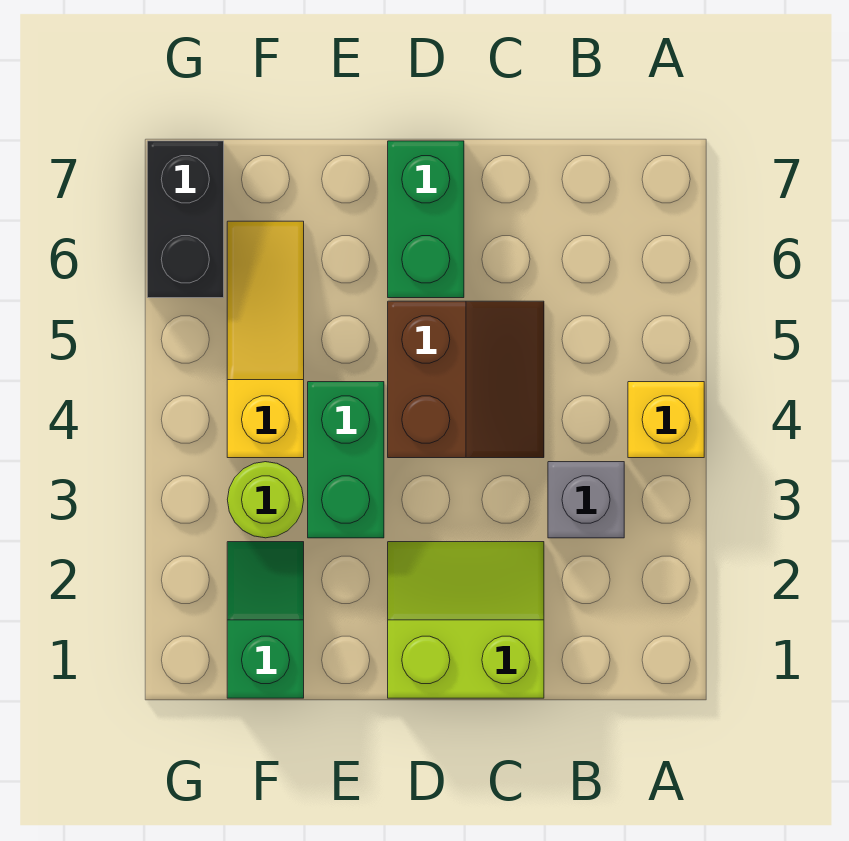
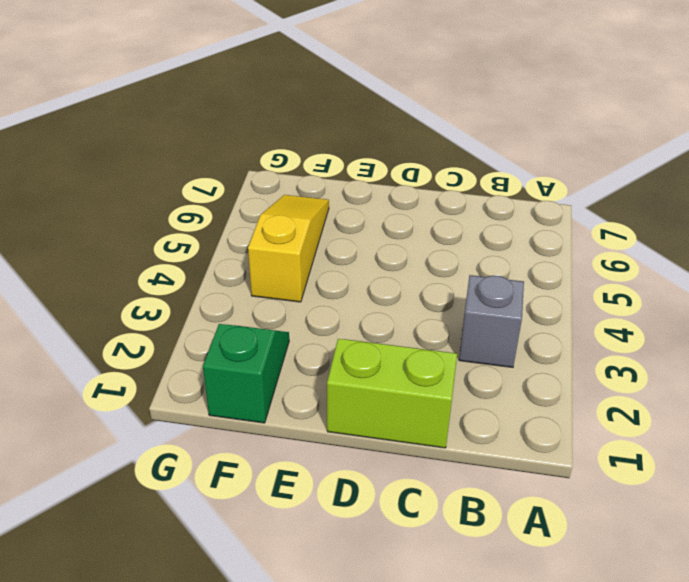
none -> yellow brick A4 level 1
none -> brown slope C4:D5 level 1 top D

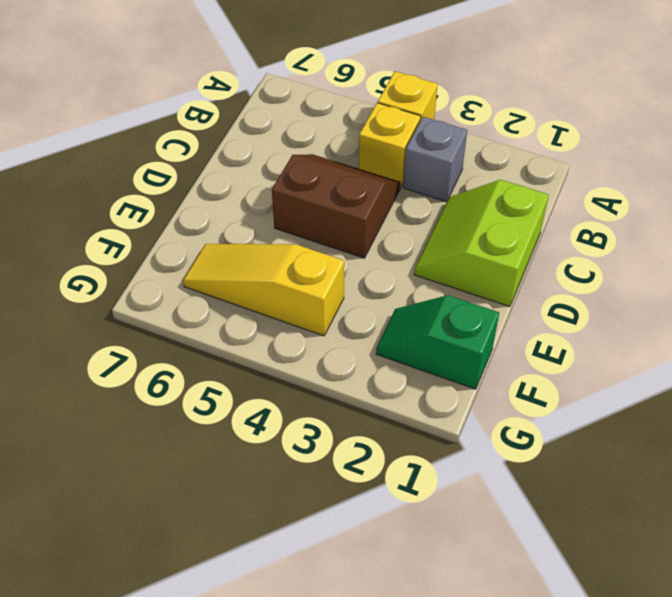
yellow brick B4 level 1 -> none
none -> green brick D6:D7 level 1
none -> green brick E3:E4 level 1

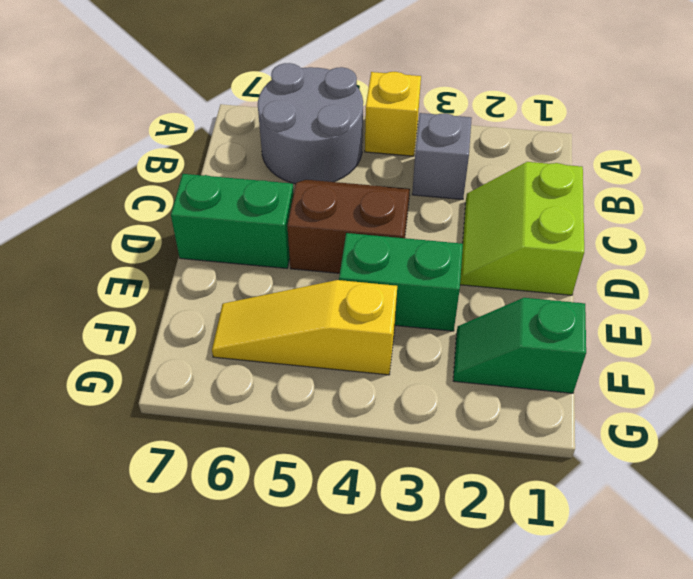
grey round brick A5:B6 level 1 -> none
none -> lime round brick F3 level 1
none -> black brick G6:G7 level 1

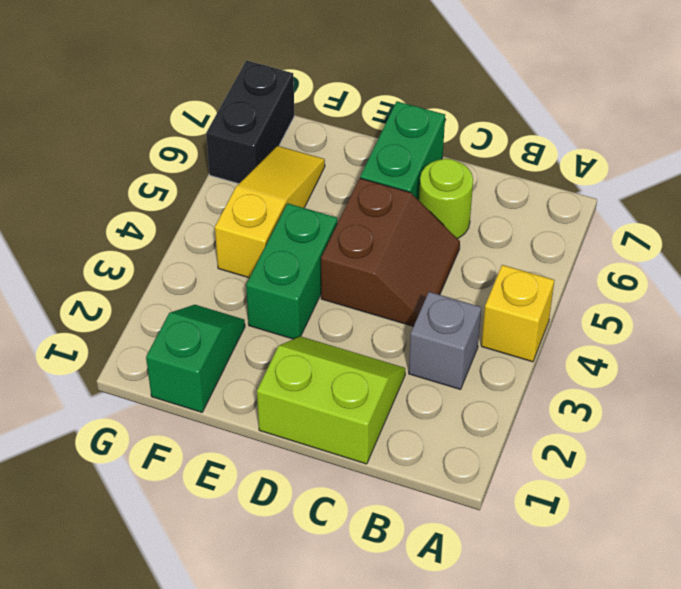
lime round brick C6 level 1 -> lime round brick F3 level 1

